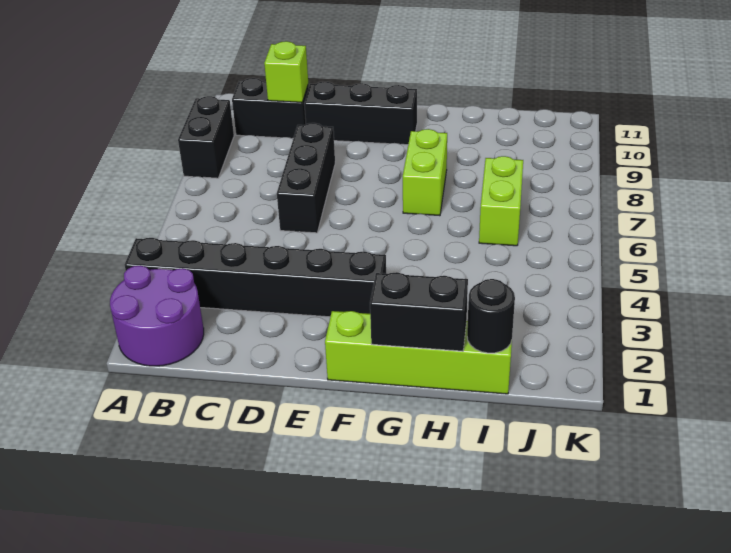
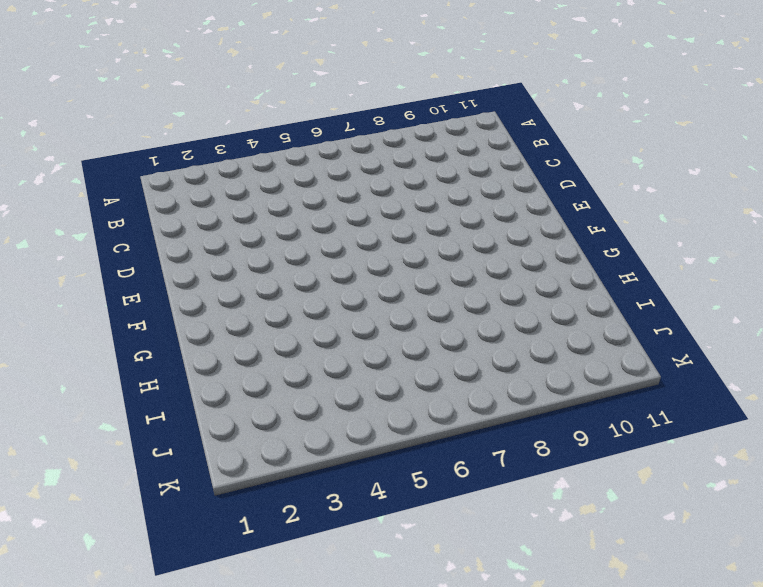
none -> purple round brick A1:B2 level 1
none -> black brick A3:F3 level 1
none -> black brick A8:A9 level 1

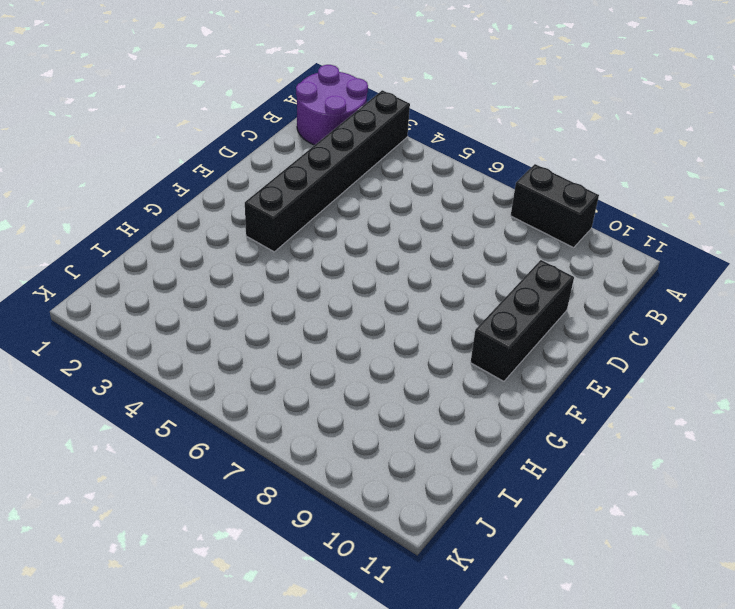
none -> black brick B10:C10 level 1
none -> black brick D6:D8 level 1
none -> lime brick F1:I1 level 1

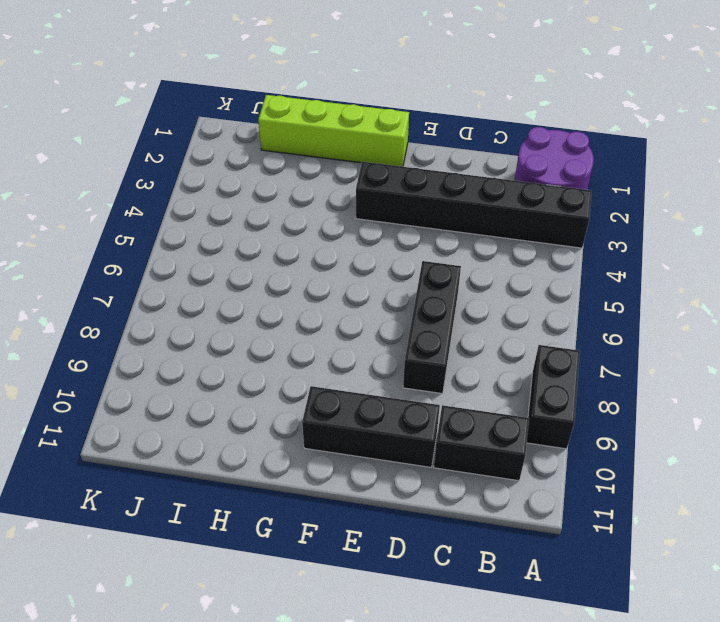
none -> lime brick G7:G8 level 1
none -> lime brick I6:I7 level 1
none -> lime brick C10 level 2

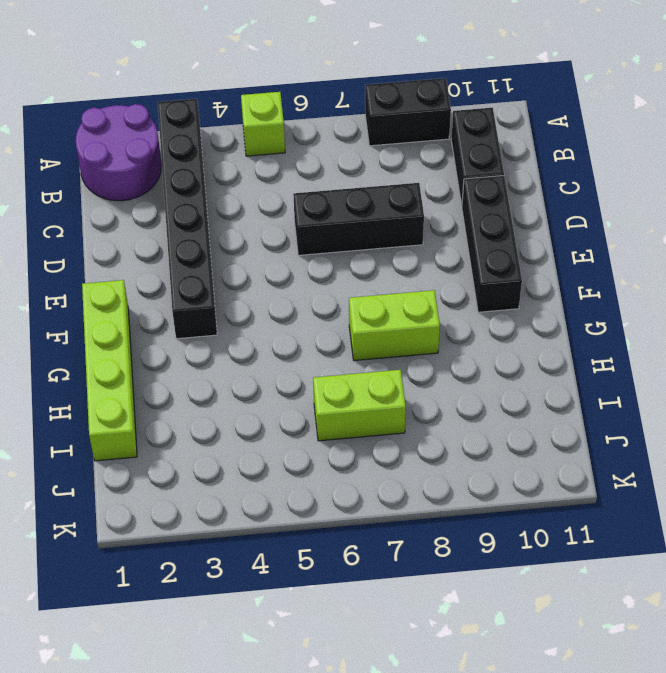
lime brick A5 level 1 -> lime brick C10 level 2
none -> black brick G1:H1 level 2
none -> black round brick I1 level 2

